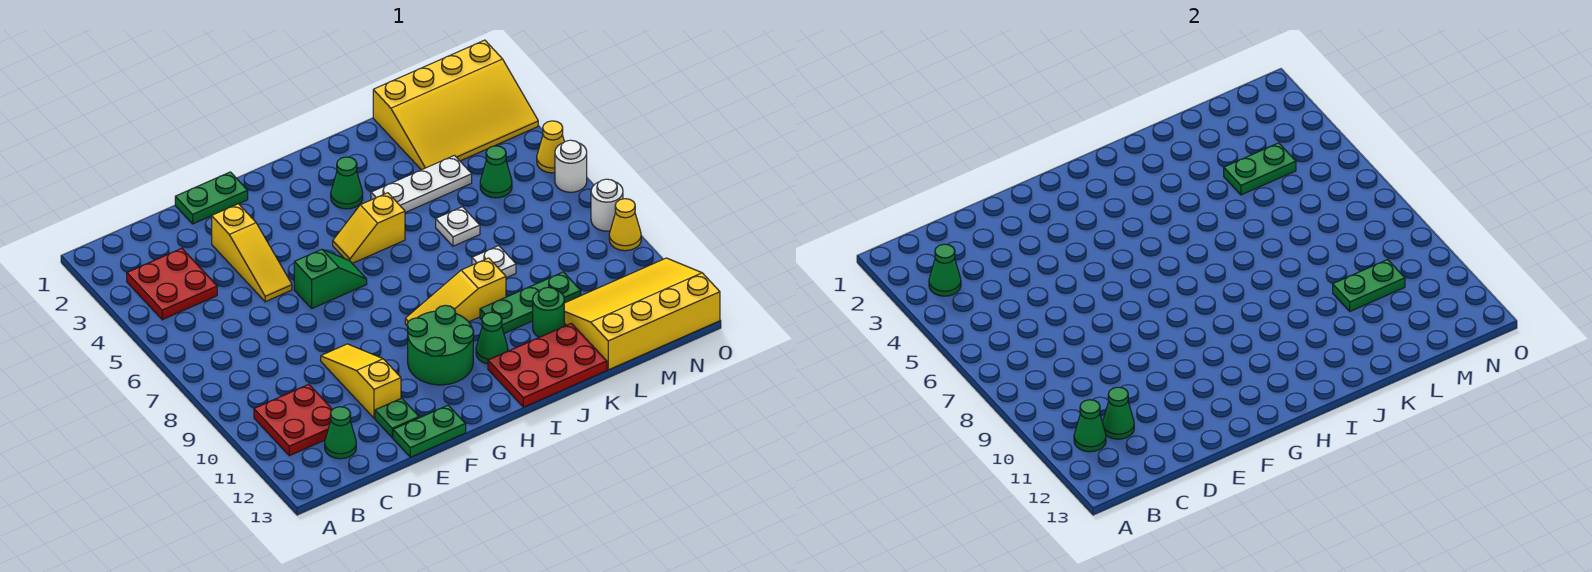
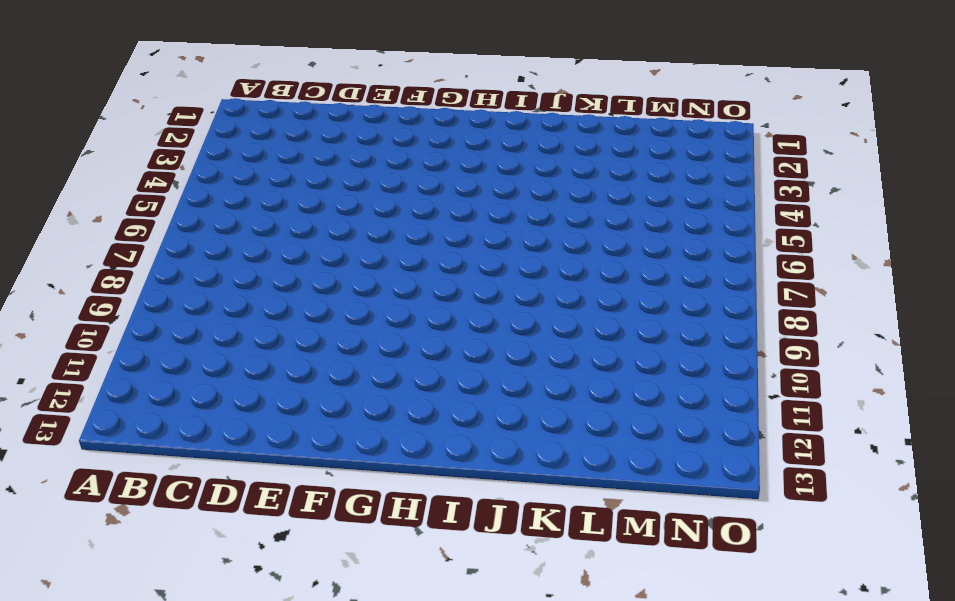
none -> red plate B3:C4 level 1
none -> red plate B10:C11 level 1
none -> green cone C12 level 1
none -> green plate E1:F1 level 1

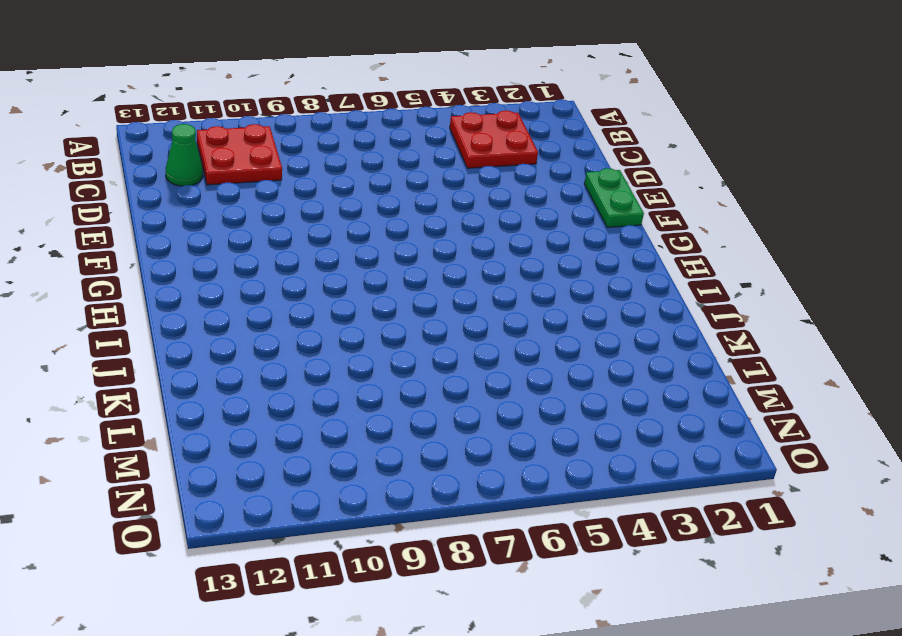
none -> yellow slope E3:E5 level 1 top 3
none -> yellow slope E9:E11 level 1 top 11
none -> green plate E12 level 1
none -> green plate E13:F13 level 1

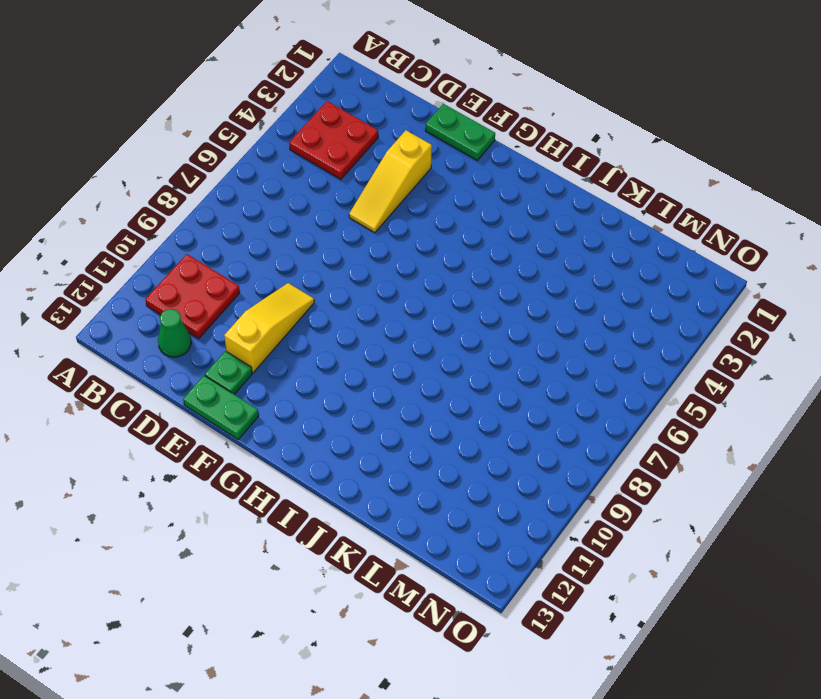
none -> green slope F6:G6 level 1 top F
none -> green round brick G10:H11 level 1
none -> yellow slope H5:I5 level 1 top I
none -> yellow slope H9:J9 level 1 top J

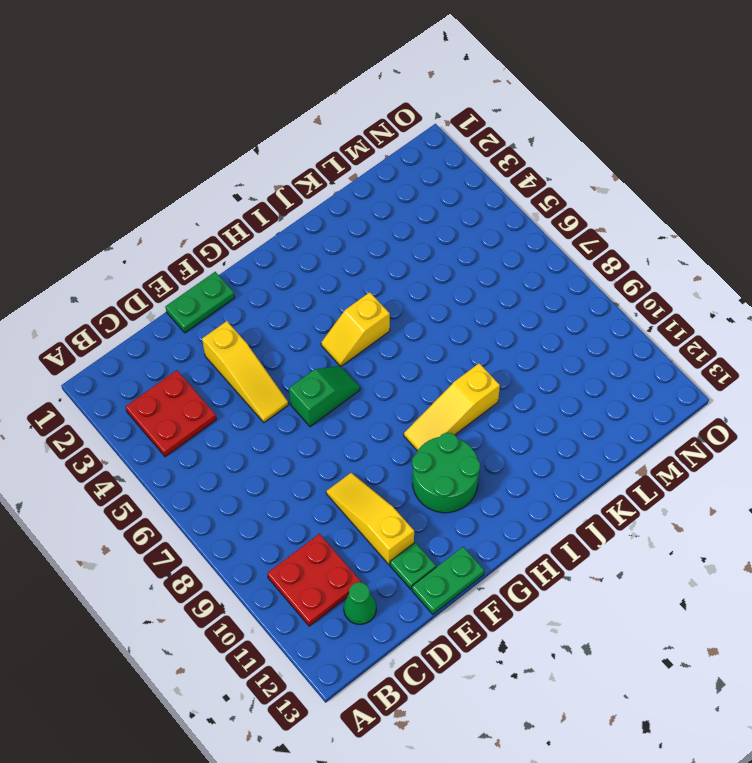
none -> green cone I3 level 1
none -> green cone I11 level 1
none -> red plate I12:K13 level 1
none -> white plate J4:L4 level 1

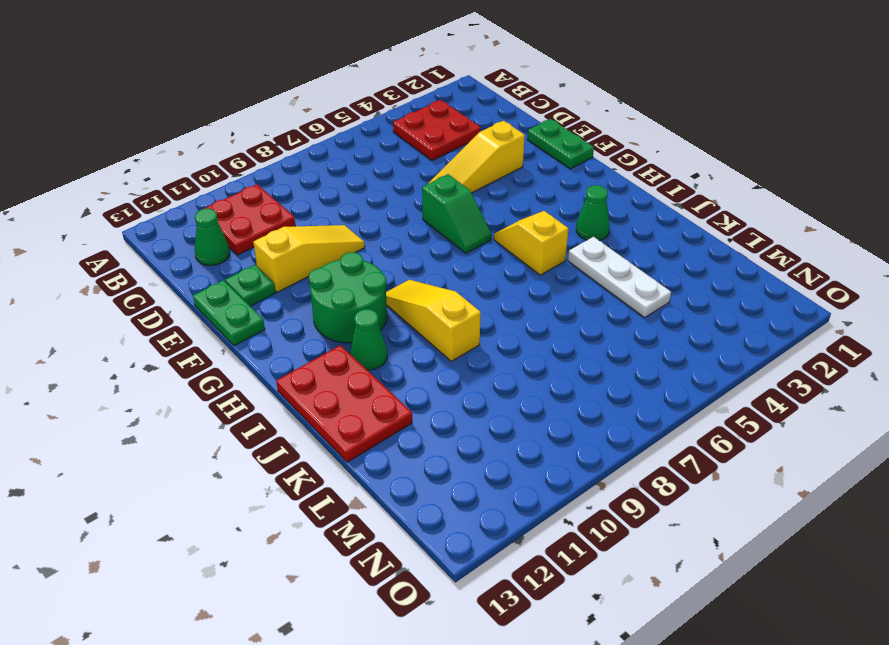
none -> green plate J10:L10 level 1
none -> white plate K6 level 1
none -> white plate K8 level 1
none -> green round brick K11 level 1

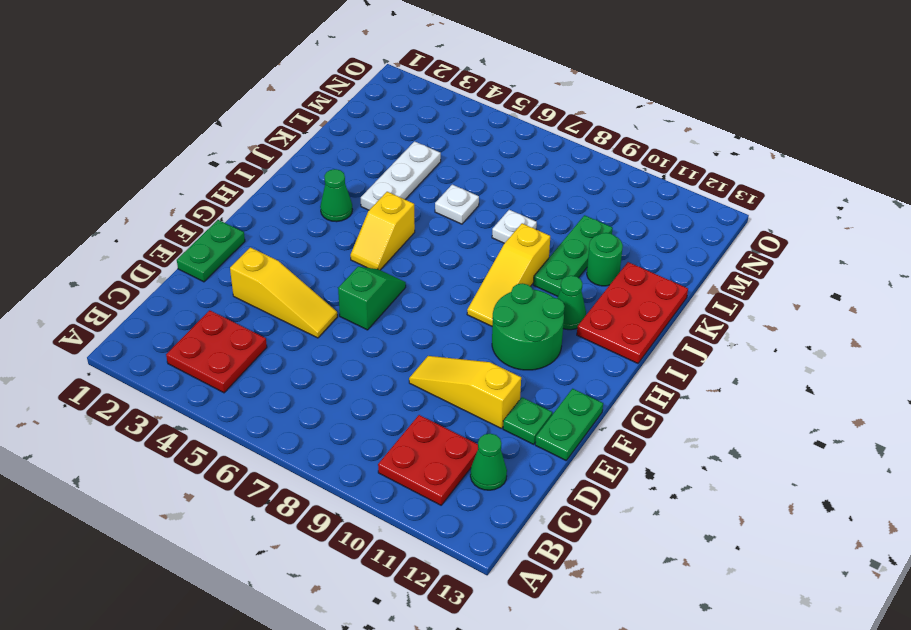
none -> yellow slope L1:O3 level 1 top 1
none -> yellow slope L11:O13 level 1 top 13
none -> green cone M5 level 1
none -> yellow cone O5 level 1

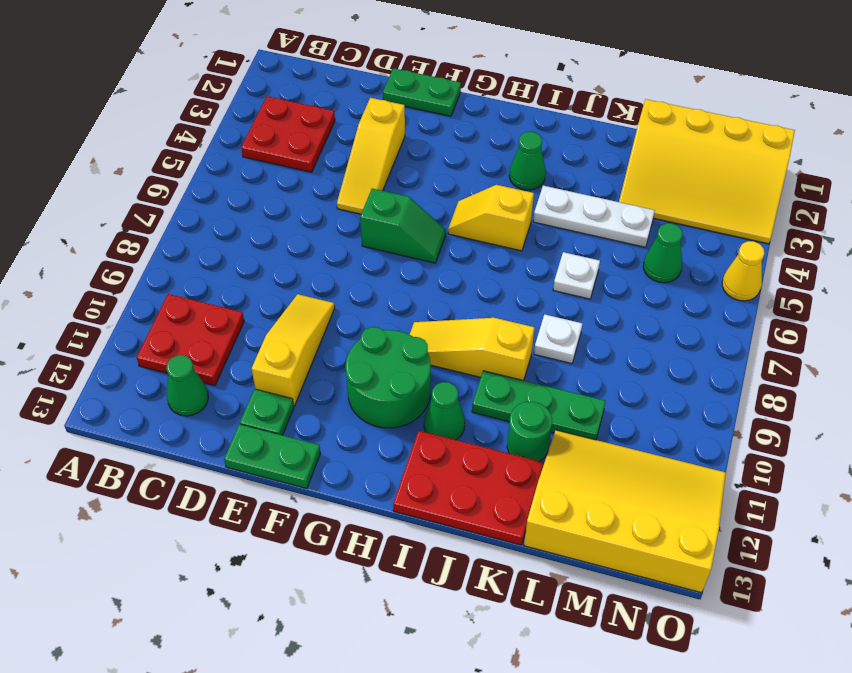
none -> white round brick O6 level 1
none -> white round brick O8 level 1
none -> yellow cone O9 level 1
none -> green cone B3 level 2

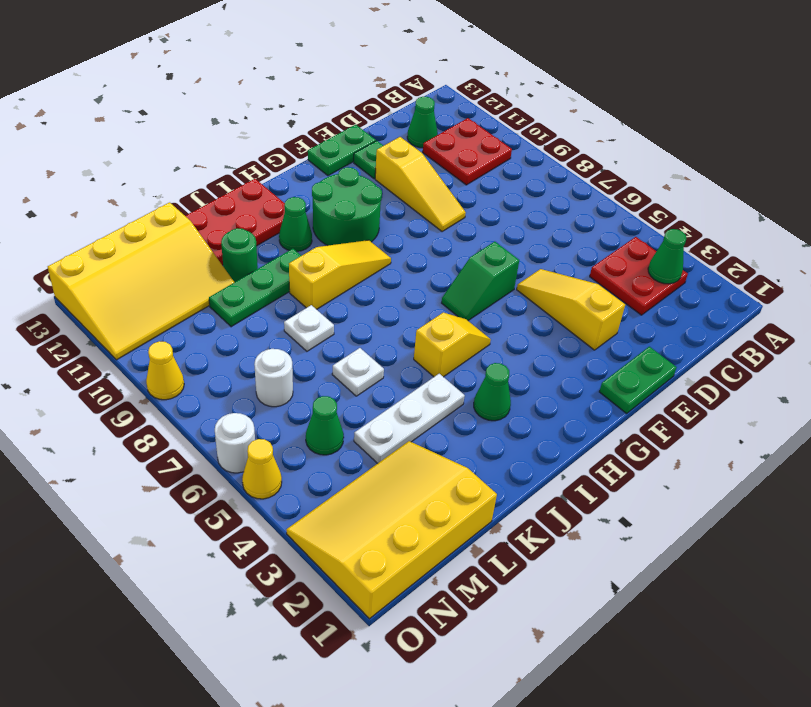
white round brick M7 level 1 -> white round brick O8 level 1
none -> green cone B11 level 2
none -> green cone C11 level 2
none -> green plate L4:M4 level 2
none -> green plate L10:M10 level 2

